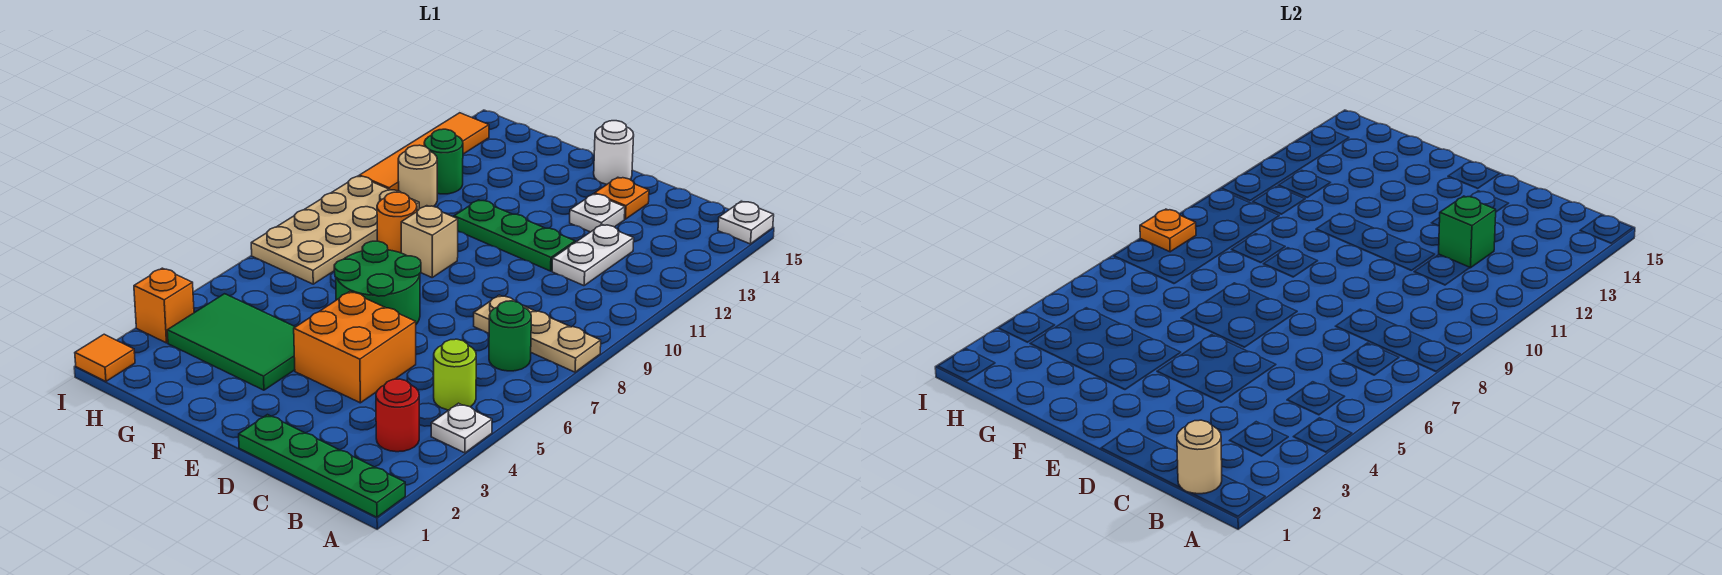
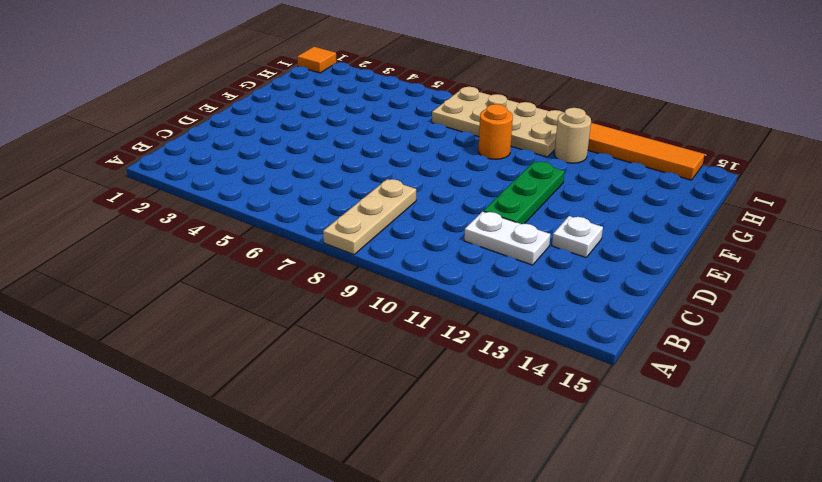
none -> green plate A1:D1 level 1
none -> white plate A4 level 1
none -> white plate A15 level 1

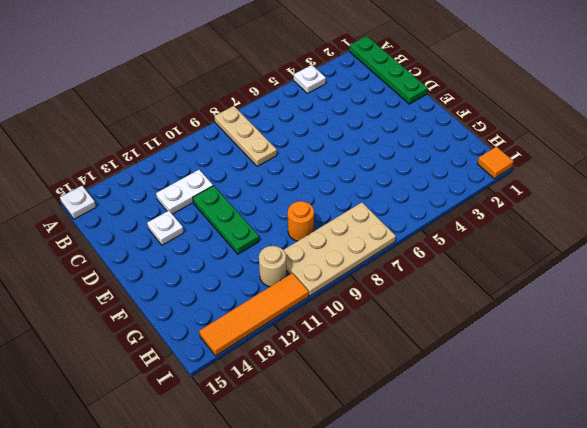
none -> red round brick B3 level 1
none -> lime round brick B5 level 1
none -> green round brick B7 level 1

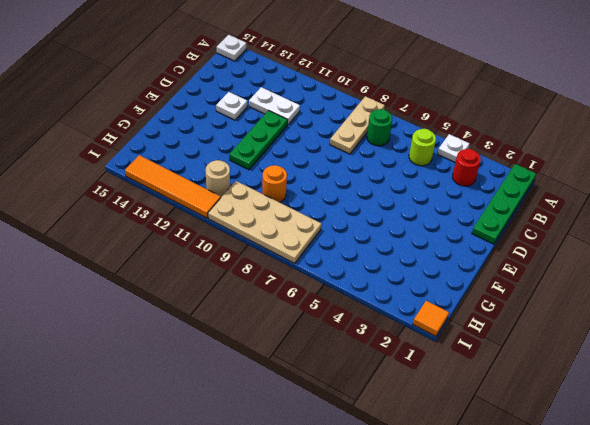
none -> orange brick D4:E5 level 1
none -> orange plate D14 level 1
none -> green round brick E6:F7 level 1

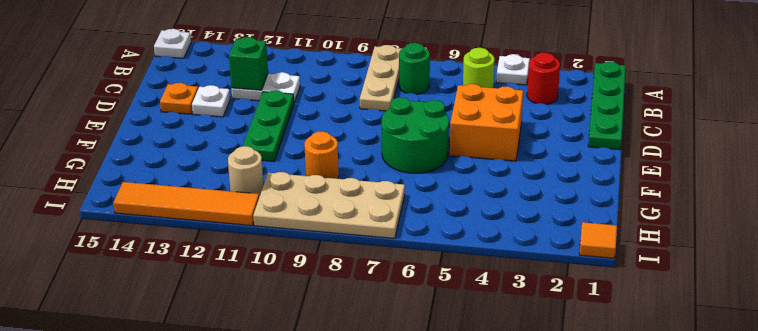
none -> white round brick E15 level 1
none -> green tile F3:H4 level 1
none -> tan brick F9 level 1

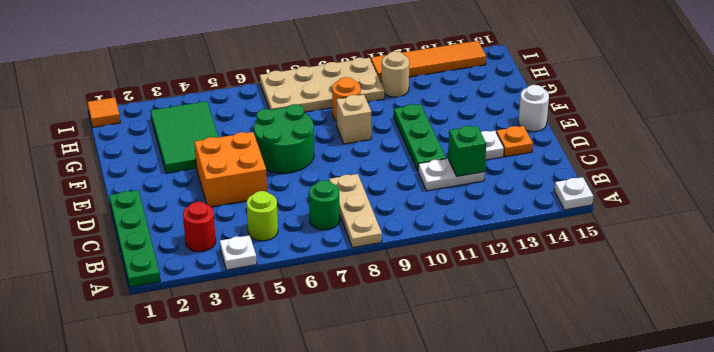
none -> green round brick H12 level 1
none -> orange brick I3 level 1
none -> tan round brick B1 level 2

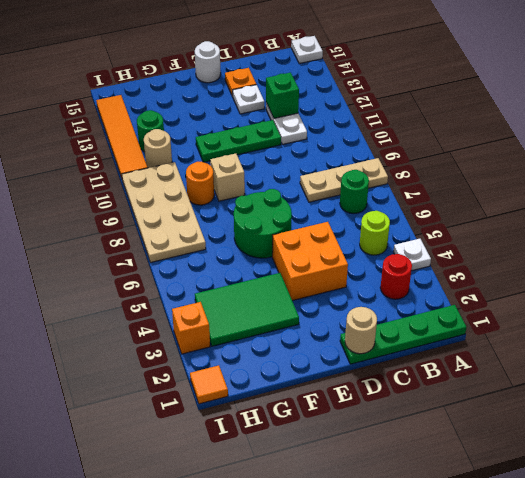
tan round brick D1 level 2 -> tan round brick B1 level 2
none -> orange plate I8 level 2

